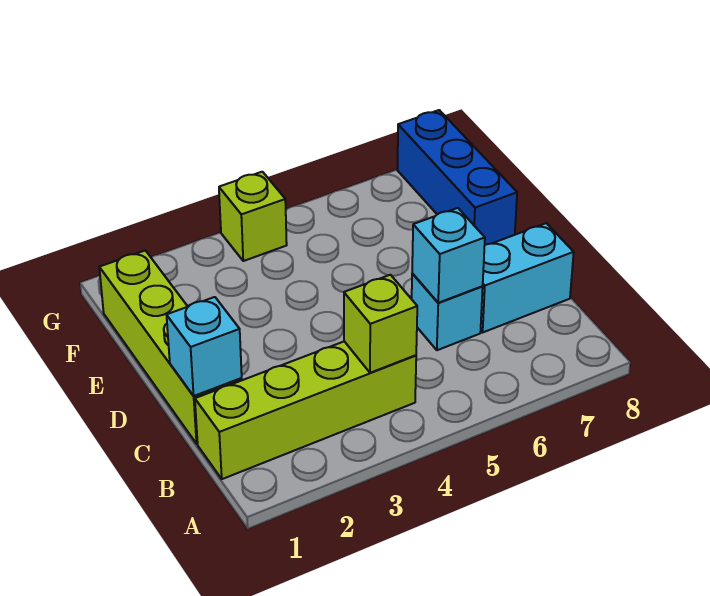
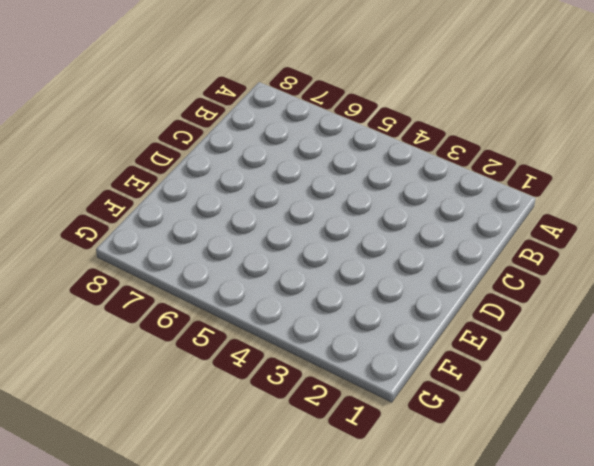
none -> lime brick B1:B4 level 1
none -> lime brick C1:F1 level 1

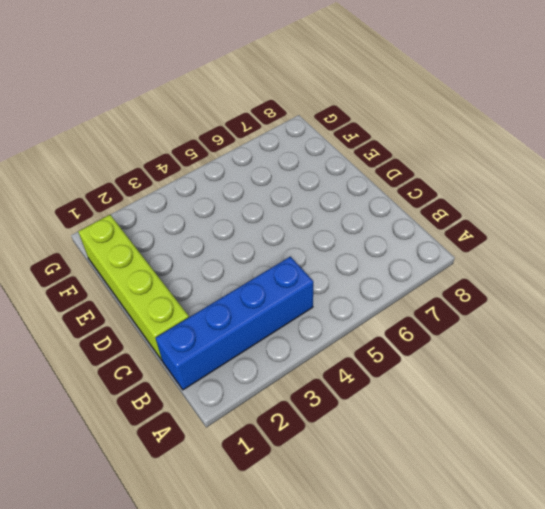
blue brick B1:B4 level 1 -> lime brick B1:B4 level 1
none -> cyan brick C6 level 1
none -> cyan brick C7:C8 level 1

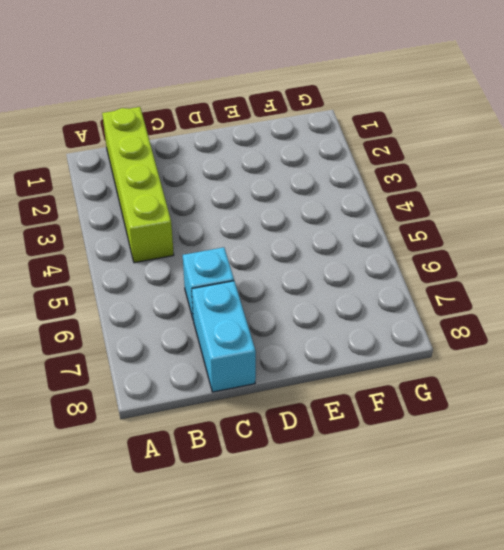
none -> lime brick C1:F1 level 1
none -> blue brick E8:G8 level 1

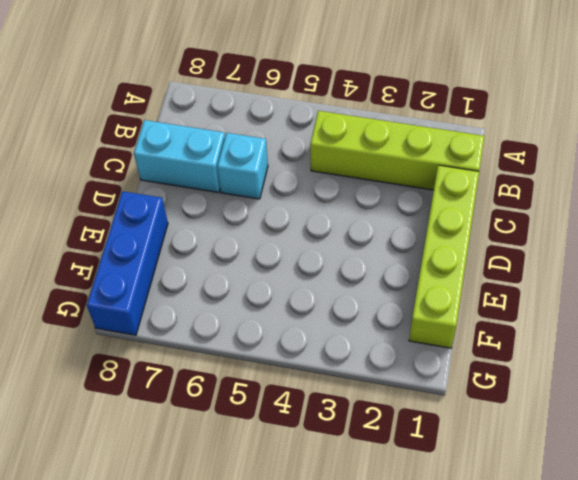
none -> lime brick G4 level 1
none -> lime brick B4 level 2

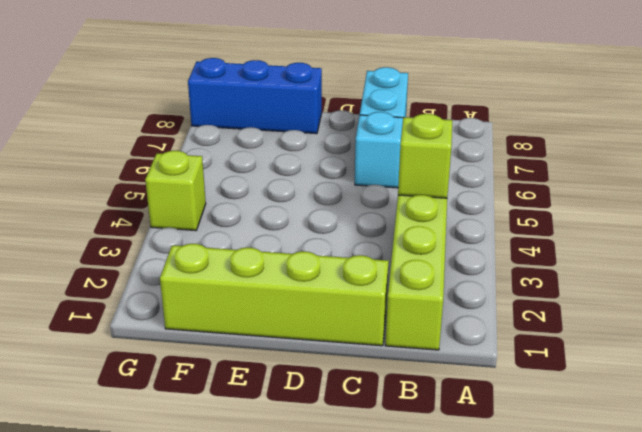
none -> cyan brick C1 level 2
none -> cyan brick C6 level 2

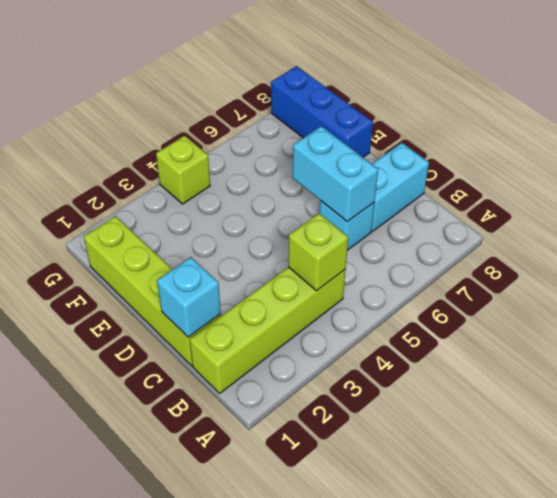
cyan brick C6:D6 level 2 -> cyan brick C6 level 2

